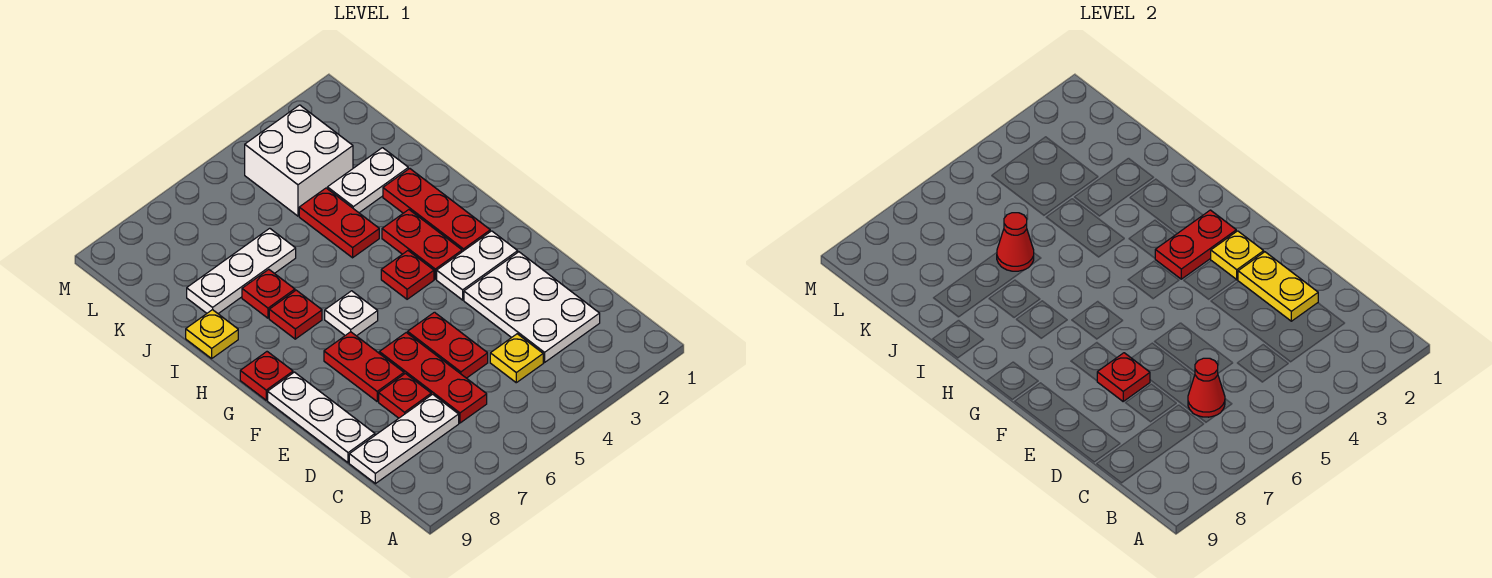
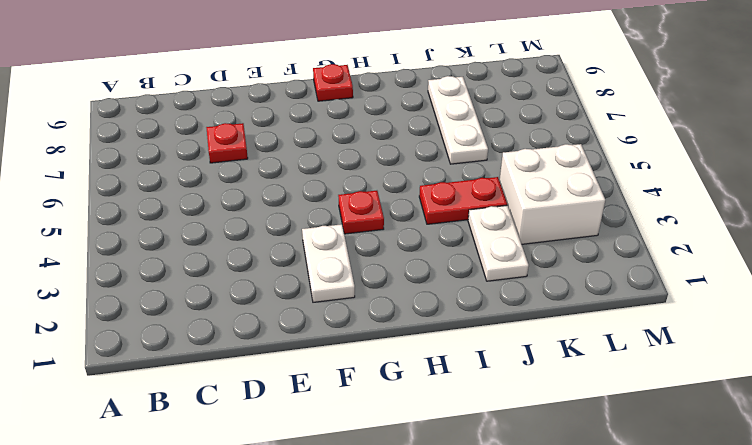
none -> white plate C2:E3 level 1
none -> yellow plate C4 level 1
none -> red plate C6:E6 level 1

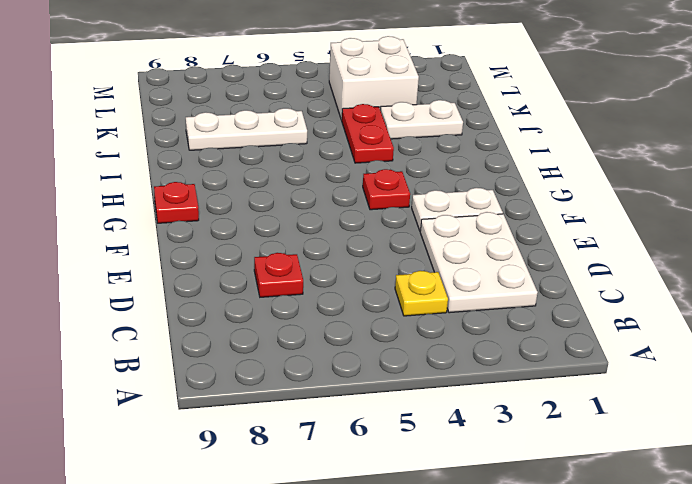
none -> red plate C6:E6 level 1
none -> white plate C7:C9 level 1
none -> red plate D5:E5 level 1

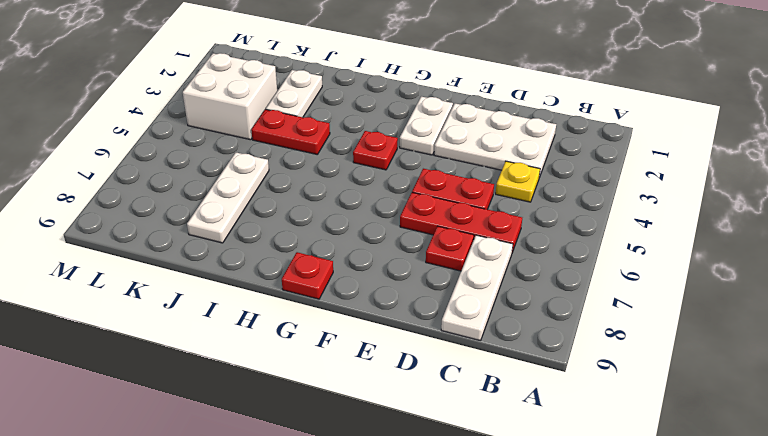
none -> white plate D9:F9 level 1
none -> red plate E7:F7 level 1
none -> red plate G2:I2 level 1

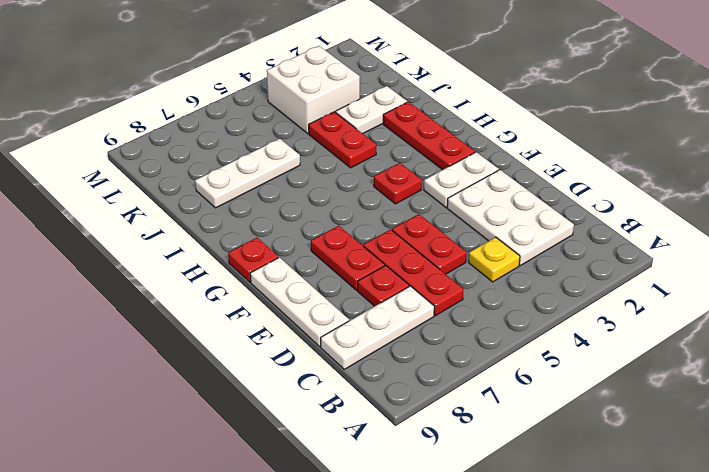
none -> red plate G3:H3 level 1
none -> white plate G6 level 1
none -> red plate H7 level 1

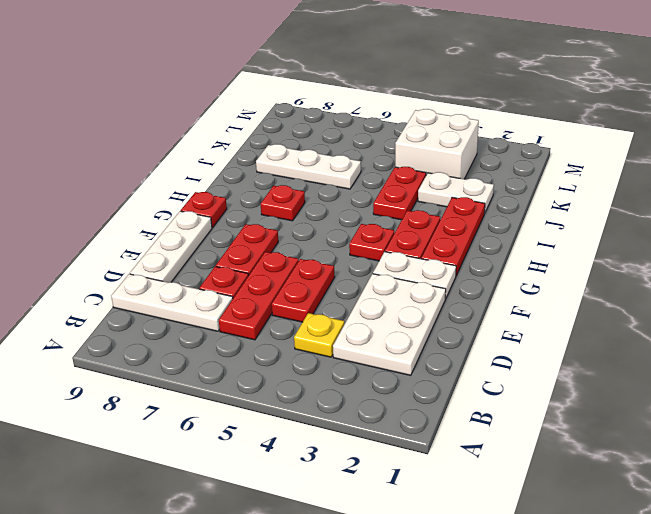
none -> white plate G6 level 1
none -> red plate I7 level 1
none -> yellow plate I9 level 1

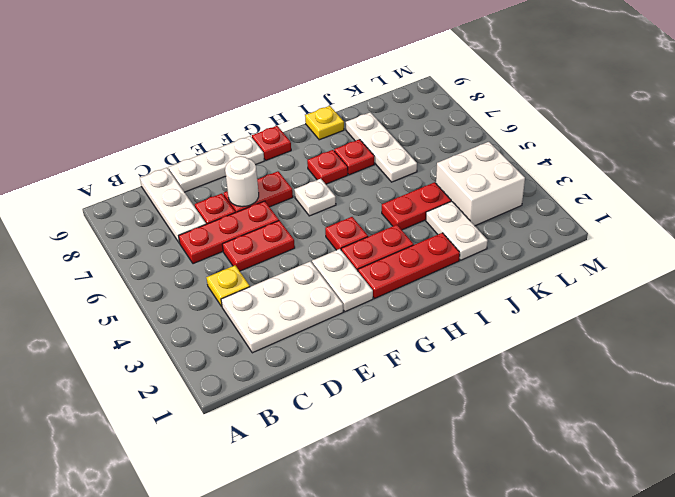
white round brick E7 level 2 -> red plate E7 level 2
none -> red cone C6 level 2
none -> yellow plate D2:E2 level 2
none -> yellow plate F2 level 2

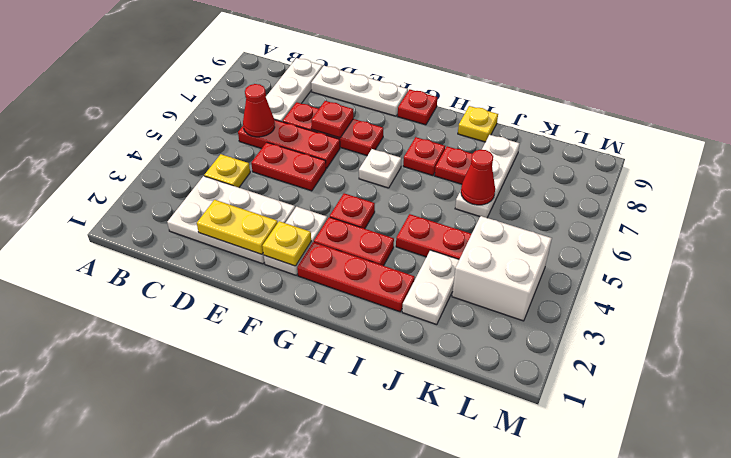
none -> red plate G2:G3 level 2

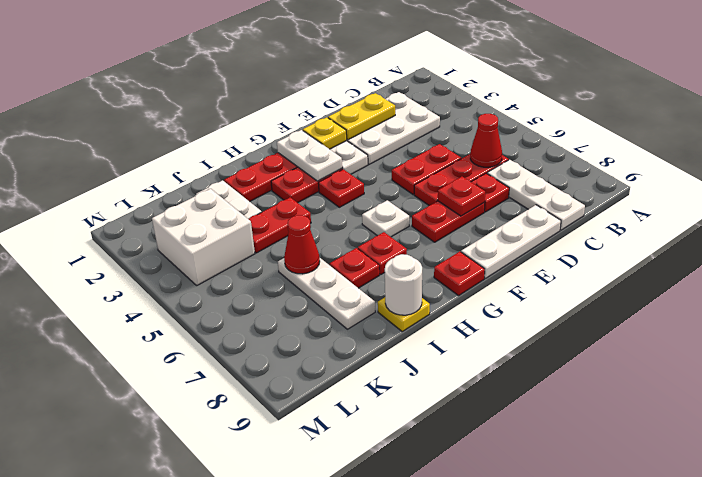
white plate G2:G3 level 2 -> red plate G2:G3 level 2
white round brick I9 level 2 -> none
none -> yellow plate C4 level 1

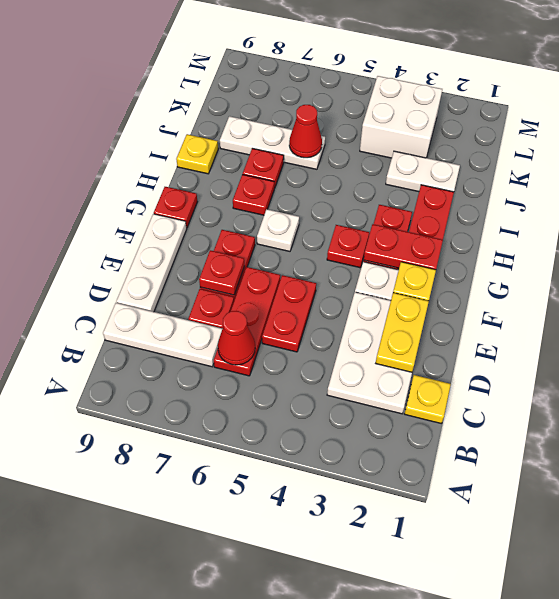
yellow plate C1 level 1 -> yellow plate C4 level 1
none -> red plate I4:J4 level 1

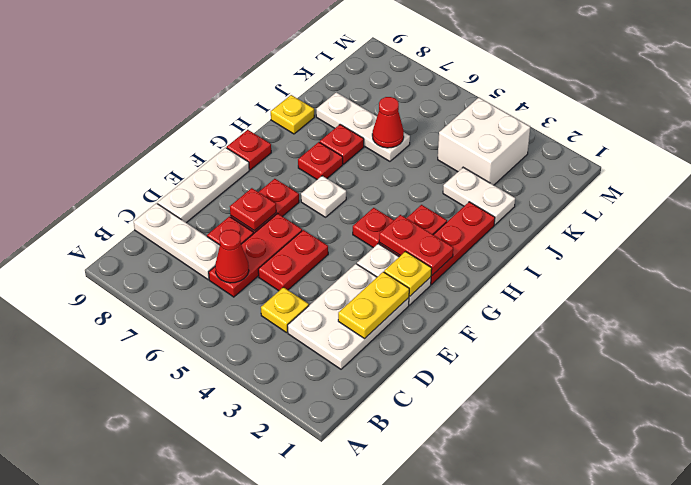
none -> red plate I4:J4 level 1

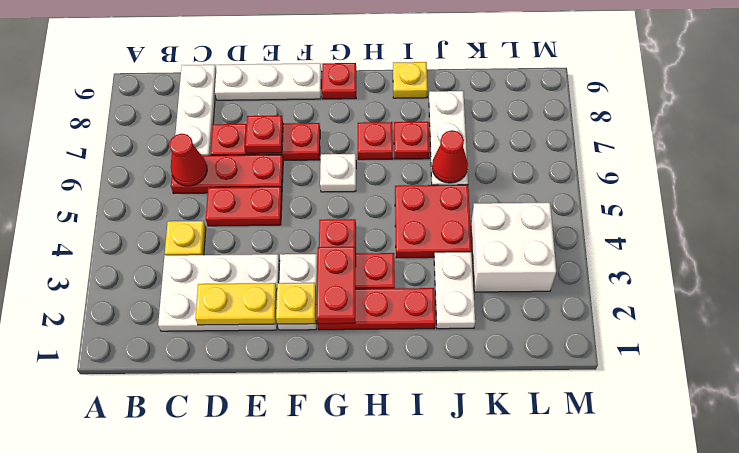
red plate I4:J5 level 1 -> red plate I4:J4 level 1

